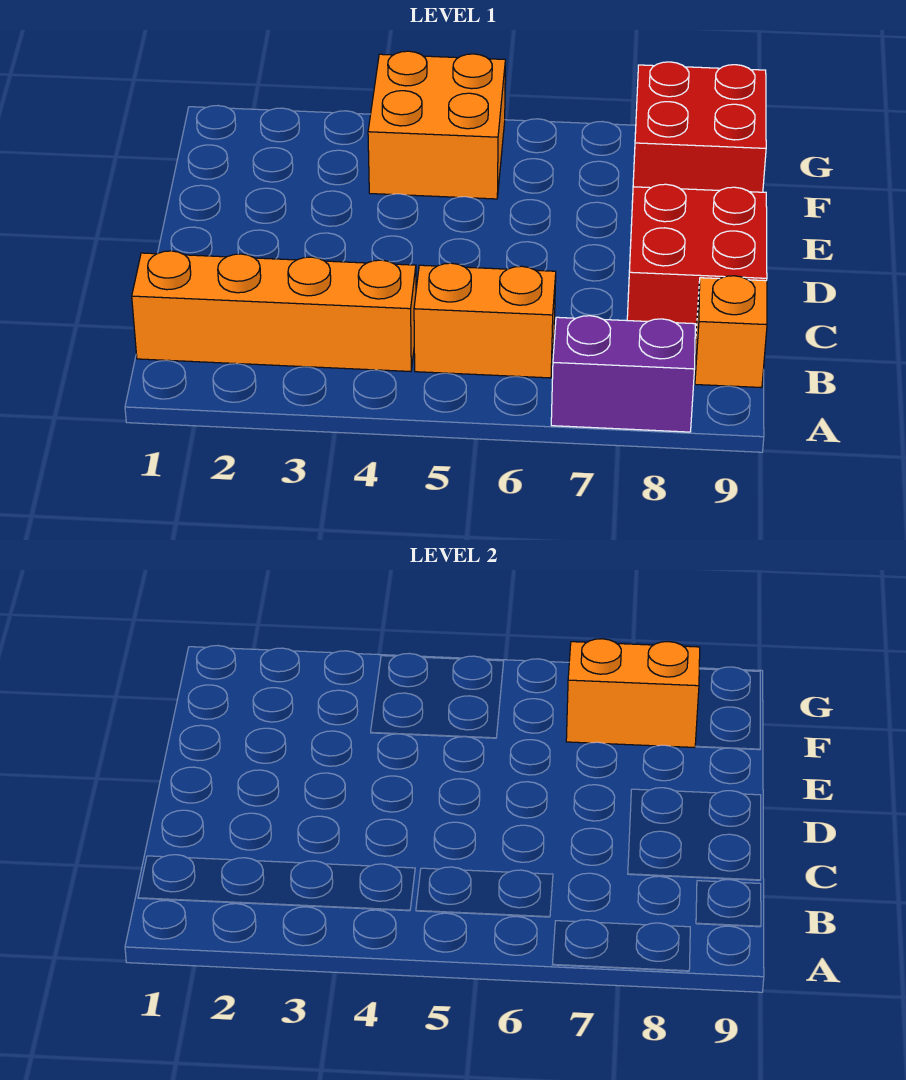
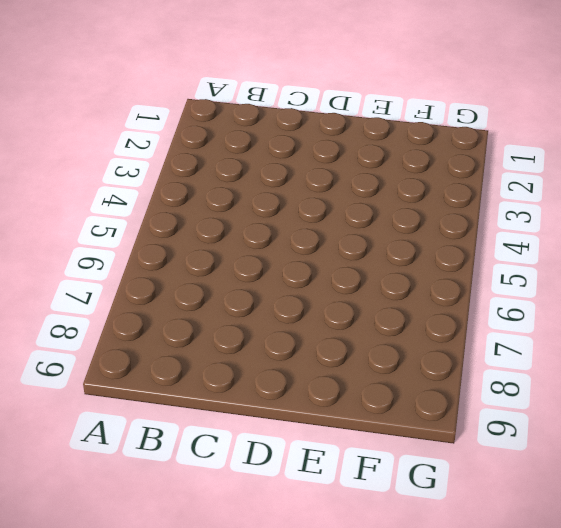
none -> purple brick A7:A8 level 1
none -> orange brick B1:B4 level 1

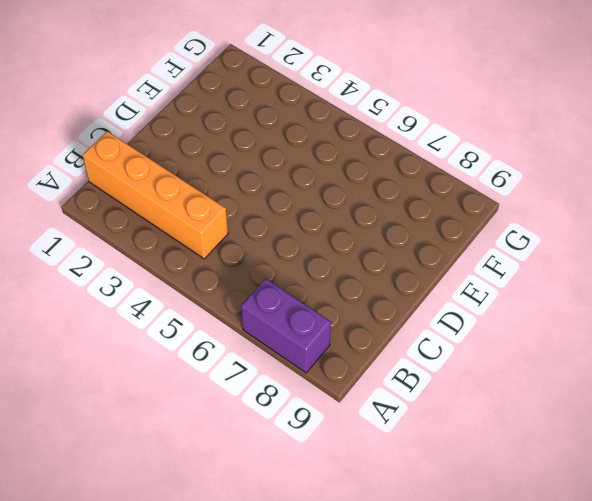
none -> orange brick B5:B6 level 1
none -> orange brick B9 level 1

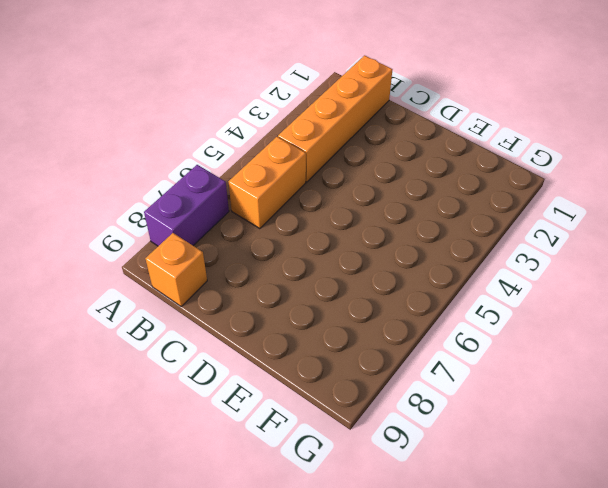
none -> red brick C8:D9 level 1
none -> orange brick F4:G5 level 1

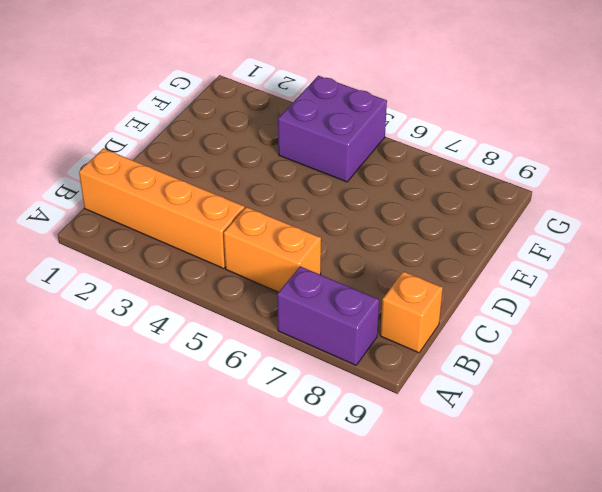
purple brick F4:G5 level 1 -> orange brick F4:G5 level 1
none -> red brick C8:D9 level 1
none -> red brick F8:G9 level 1

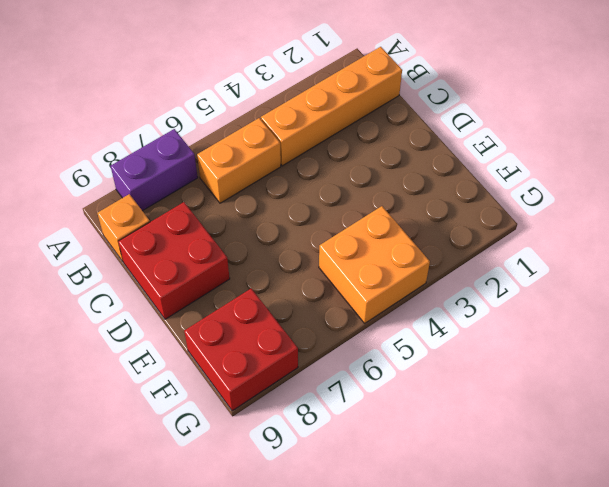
none -> orange brick F7:F8 level 2

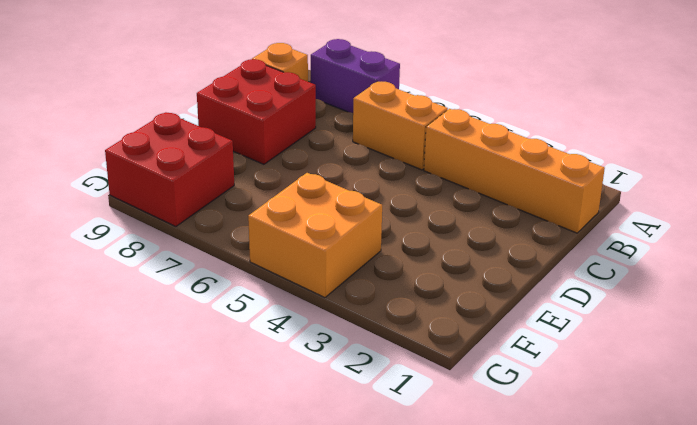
none -> orange brick F7:F8 level 2

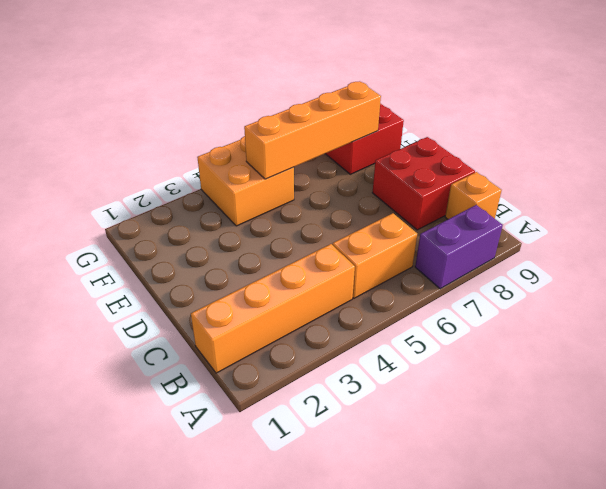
orange brick F5:F8 level 2 -> orange brick F7:F8 level 2

